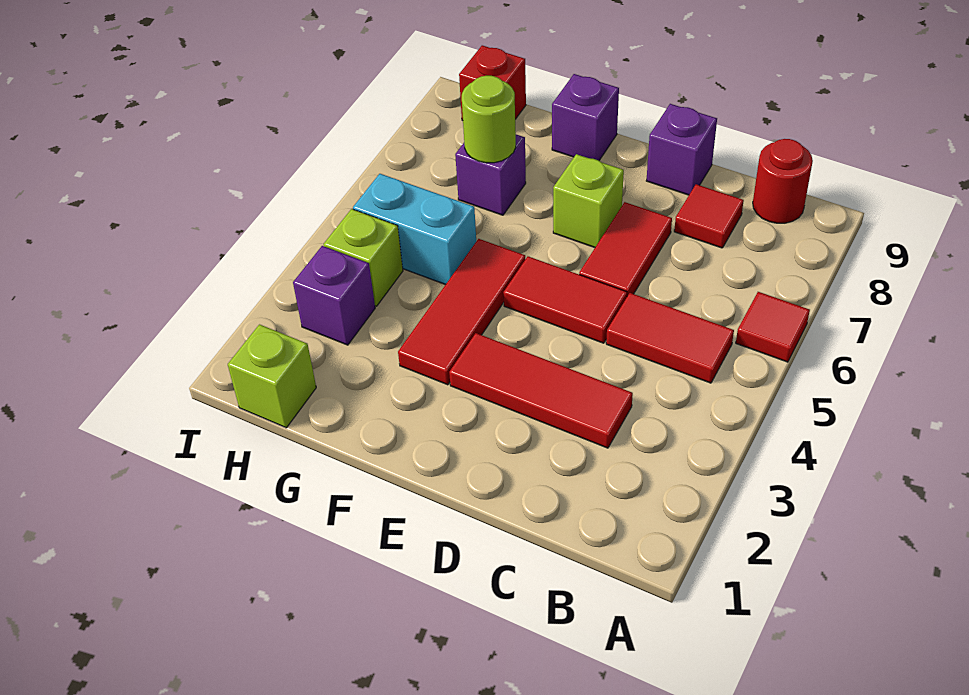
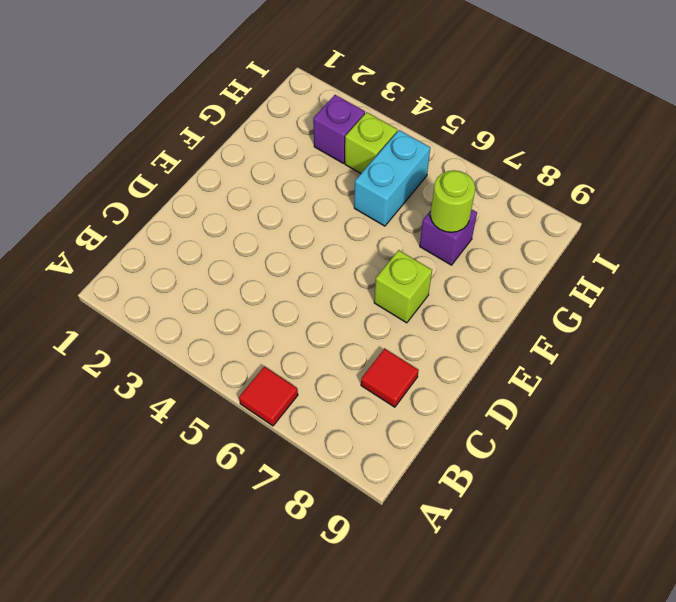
none -> red tile B5:C5 level 1
none -> red round brick B9 level 1
none -> red tile C3:E3 level 1

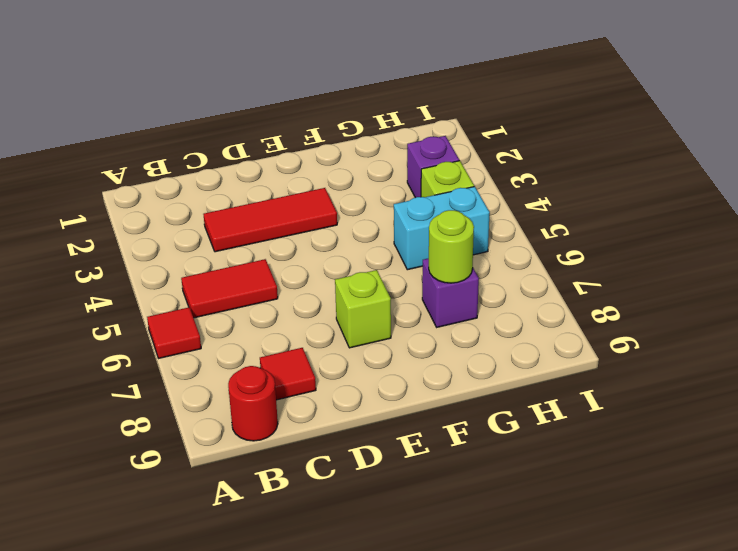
none -> red tile D5:E5 level 1
none -> red tile D6:D7 level 1
none -> purple brick D9 level 1

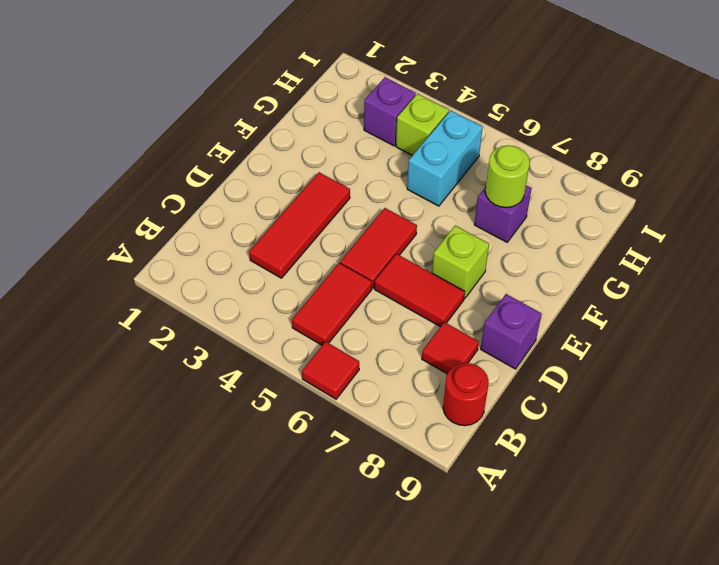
none -> red tile F3:F5 level 1
none -> purple brick F9 level 1
none -> lime brick H1 level 1

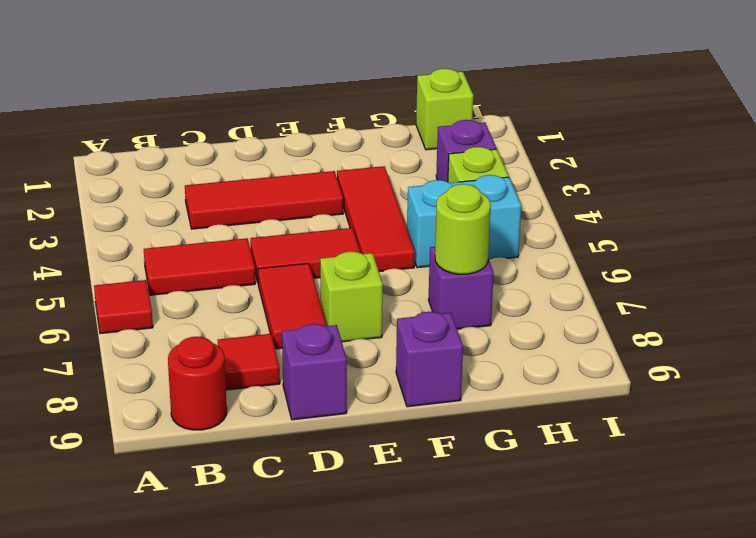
none -> red brick H9 level 1

